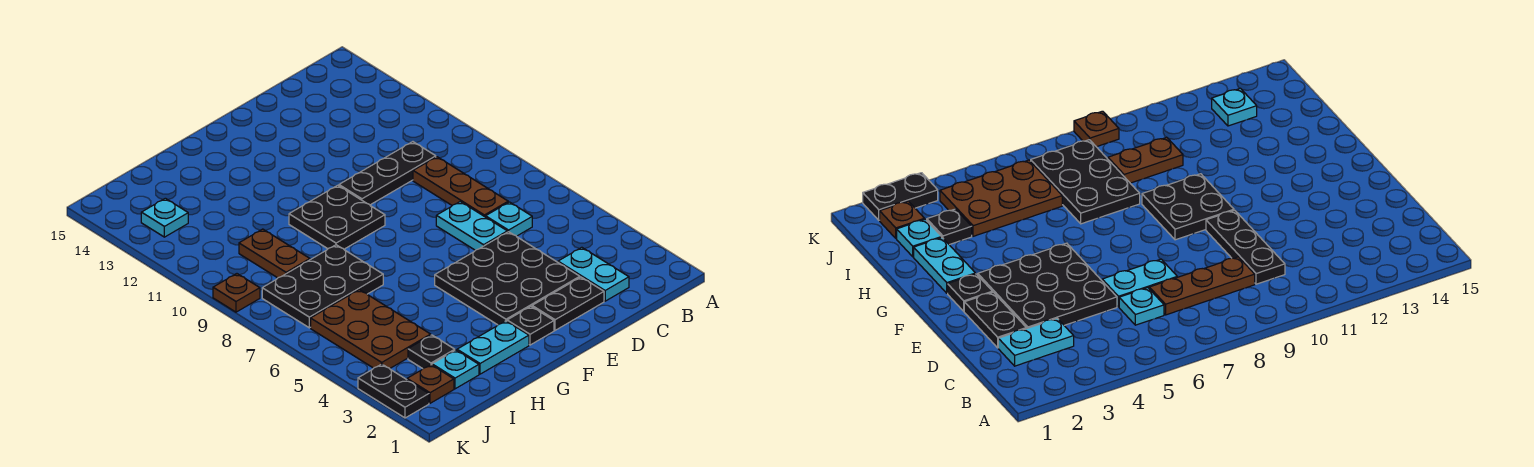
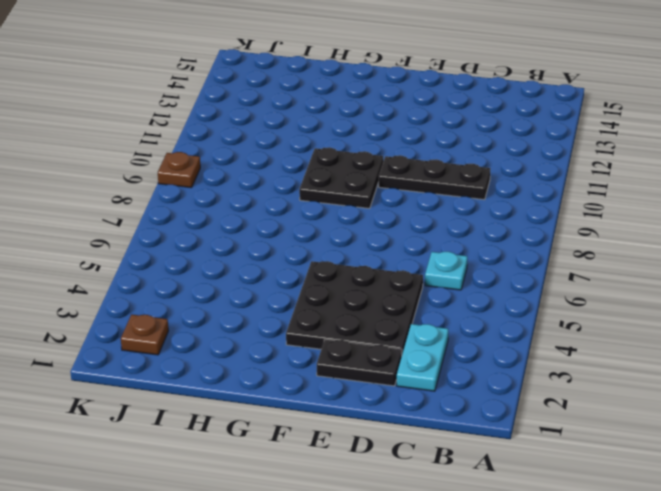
none -> brown plate C7:C9 level 1
none -> cyan plate D6:D7 level 1
none -> black plate F2 level 1

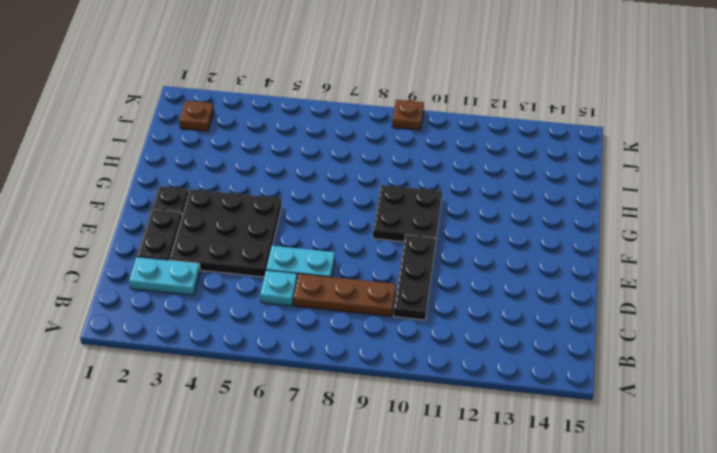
none -> cyan plate G2:H2 level 1
none -> black plate H7:J8 level 1
none -> cyan plate I2 level 1

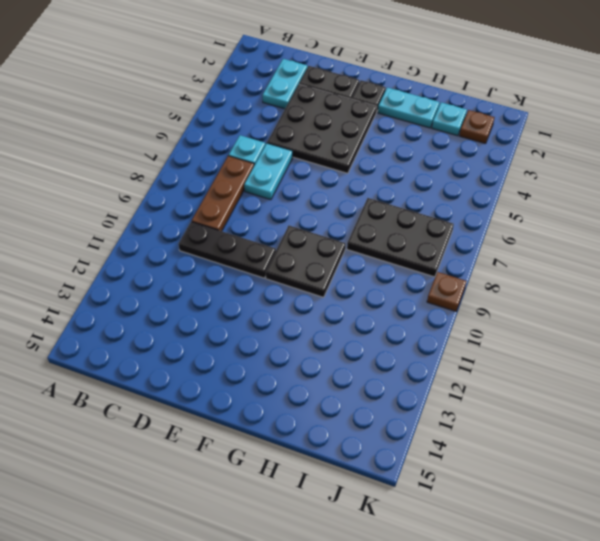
none -> black plate I3 level 1
none -> brown plate I4:J6 level 1
none -> brown plate I9:I10 level 1

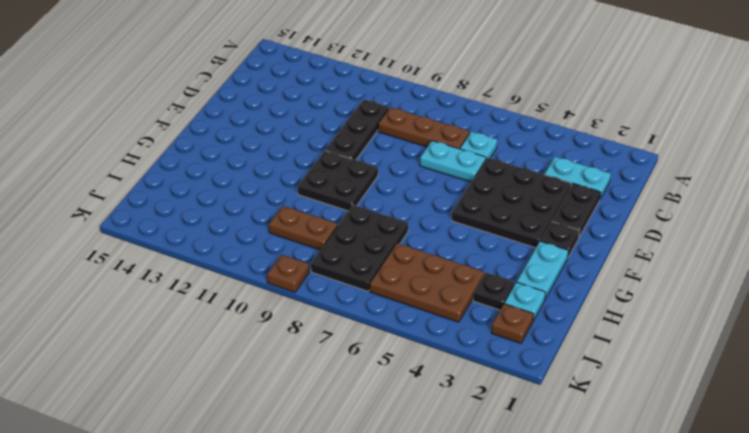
none -> cyan plate J13 level 1
none -> black plate K2:K3 level 1

